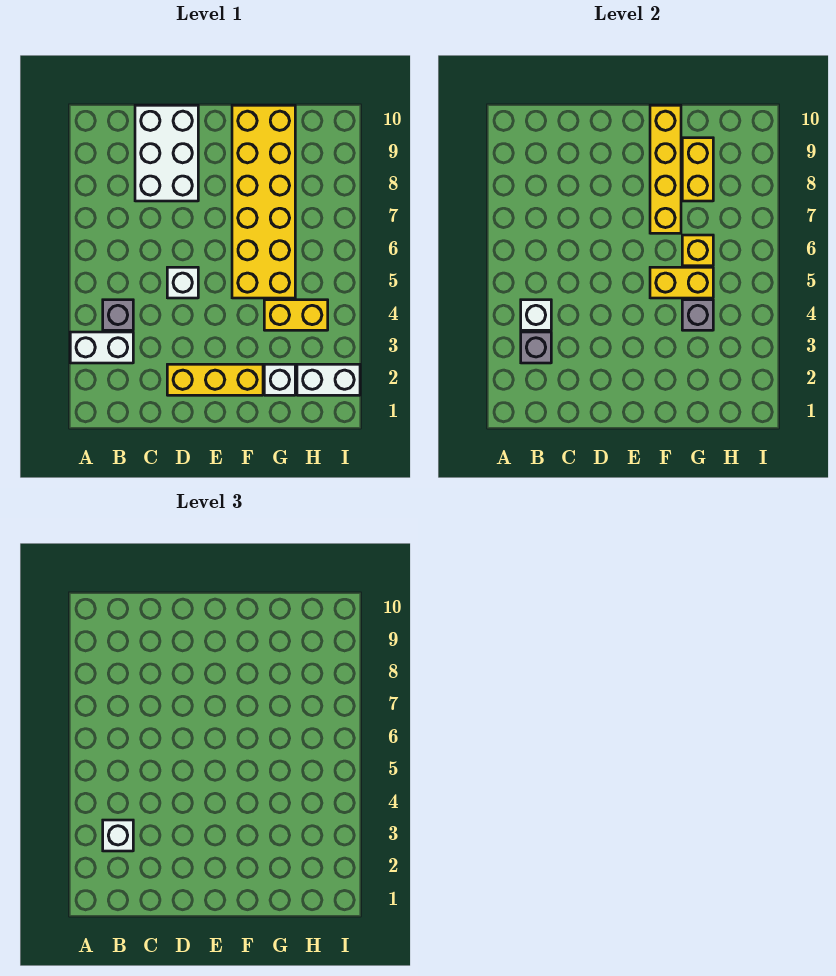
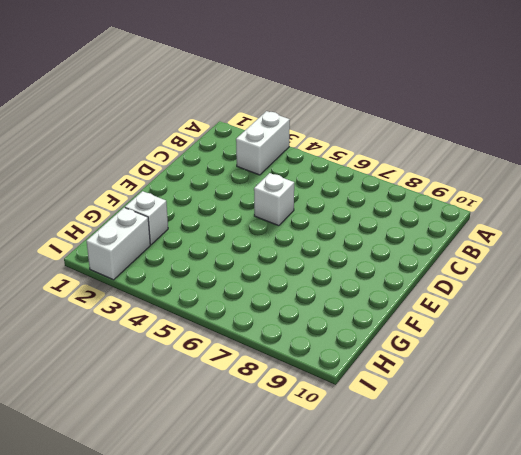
none -> grey brick B4 level 1
none -> white brick C8:D10 level 1
none -> yellow brick D2:F2 level 1

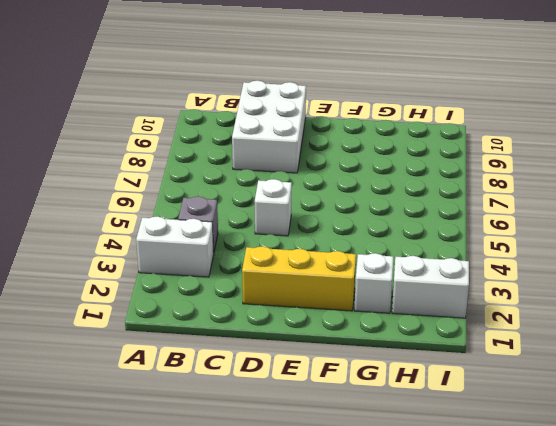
none -> yellow brick F5:G10 level 1
none -> yellow brick G4:H4 level 1
none -> grey brick B3 level 2

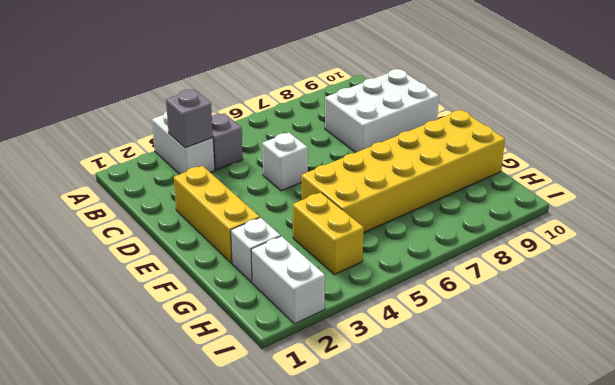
none -> white brick B4 level 2
none -> yellow brick F5:G5 level 2
none -> yellow brick F7:F10 level 2

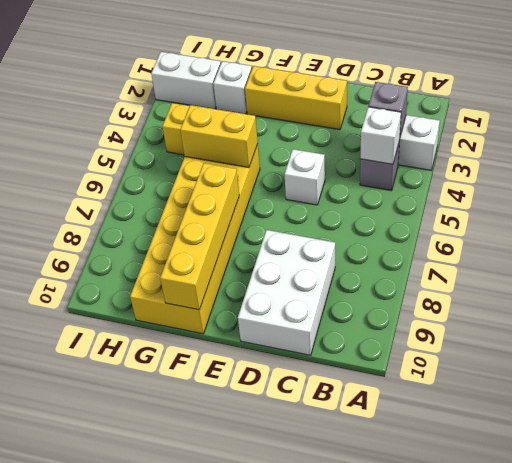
none -> grey brick G4 level 2
none -> yellow brick G6 level 2
none -> yellow brick G8:G9 level 2

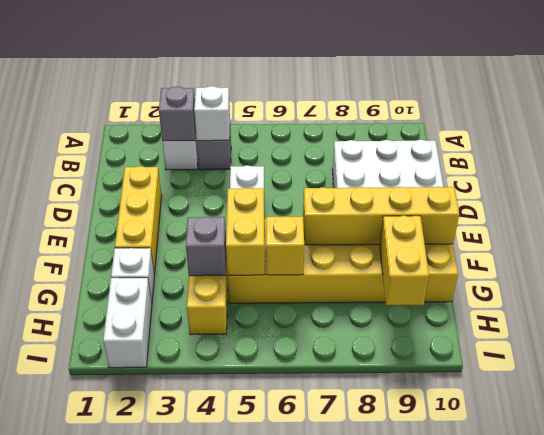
yellow brick G9:H9 level 2 -> yellow brick G8:G9 level 2
none -> white brick B3 level 3

